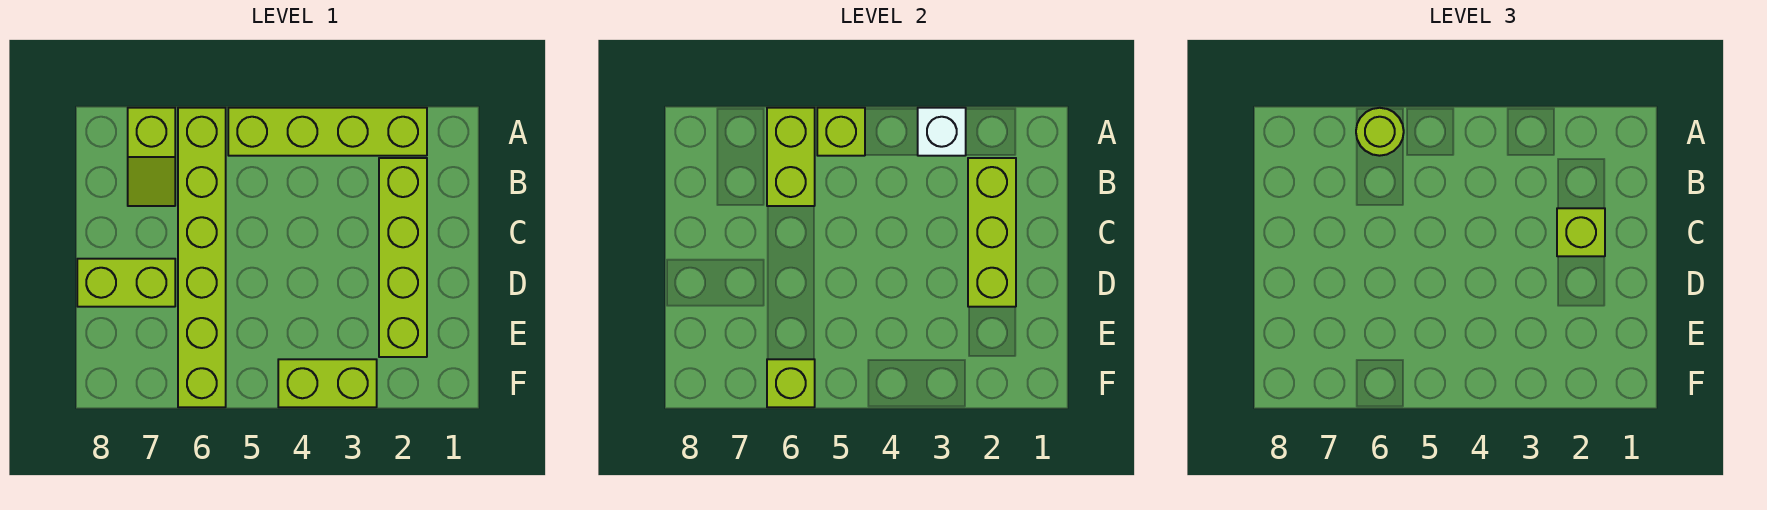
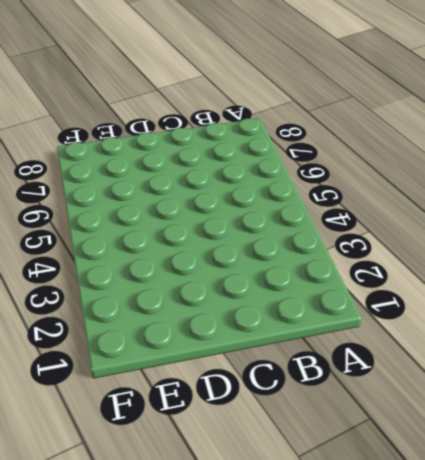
none -> lime brick A2:A5 level 1
none -> lime brick A6:F6 level 1
none -> lime slope A7:B7 level 1 top A

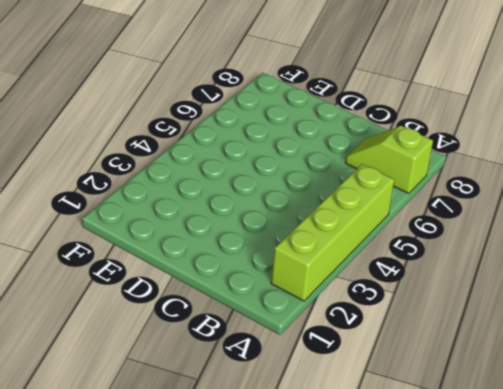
none -> lime brick A6:F6 level 1
none -> lime brick B2:E2 level 1
none -> lime brick D7:D8 level 1

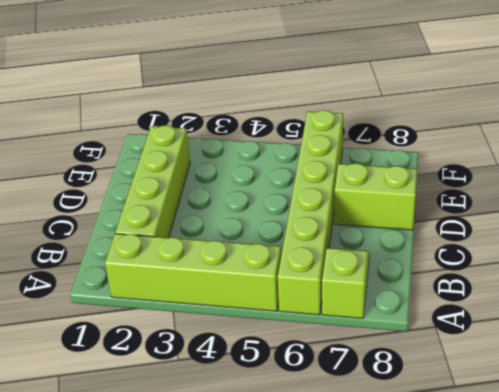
none -> lime brick F3:F4 level 1
none -> white brick A3 level 2
none -> lime brick A5 level 2

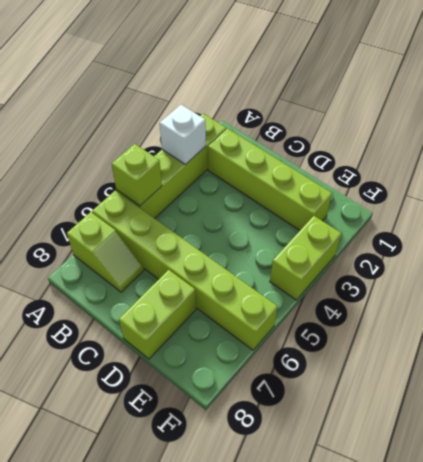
none -> lime brick A6:B6 level 2
none -> lime brick B2:D2 level 2
none -> lime brick F6 level 2

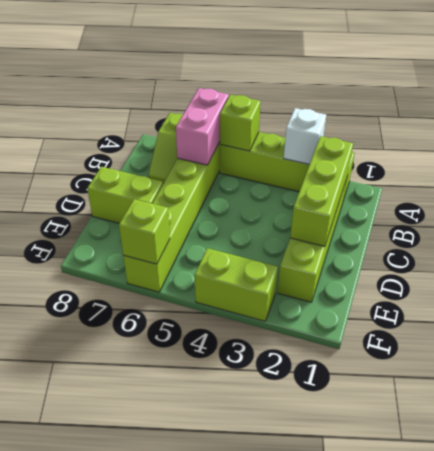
pink brick A6:B6 level 2 -> lime brick A6:B6 level 2
none -> lime round brick A6 level 3
none -> lime brick C2 level 3

